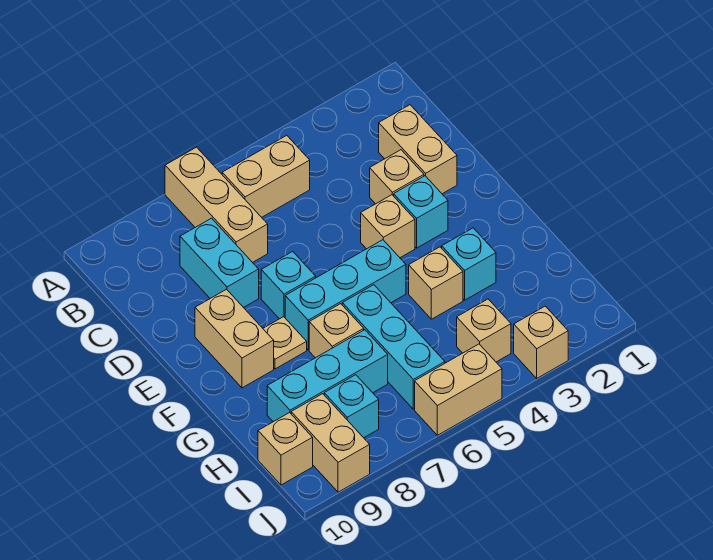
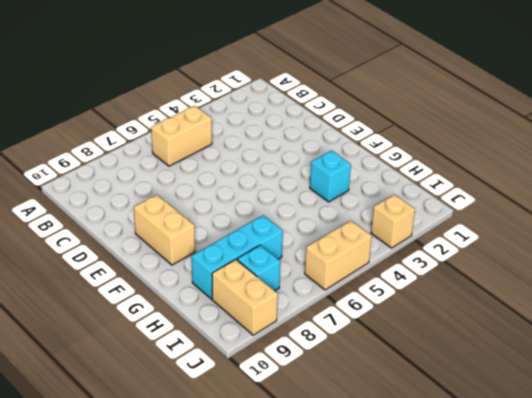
none -> tan brick A7:C7 level 1
none -> tan brick C2:D2 level 1
none -> cyan brick C8:D8 level 1

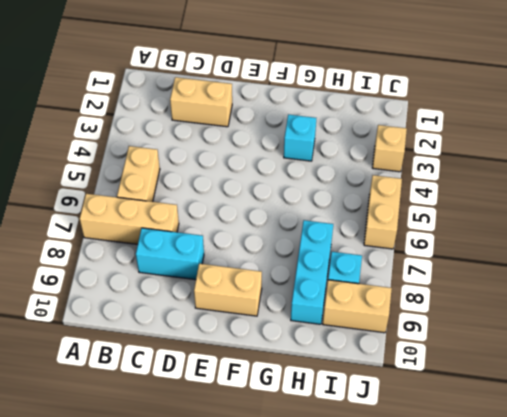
none -> tan brick D3 level 1
none -> cyan brick E3 level 1
none -> tan brick E4 level 1

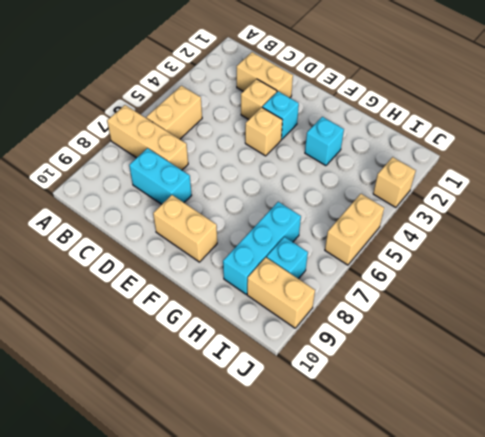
none -> cyan brick E7 level 1
none -> cyan brick F5:F7 level 1
none -> tan plate F8 level 1

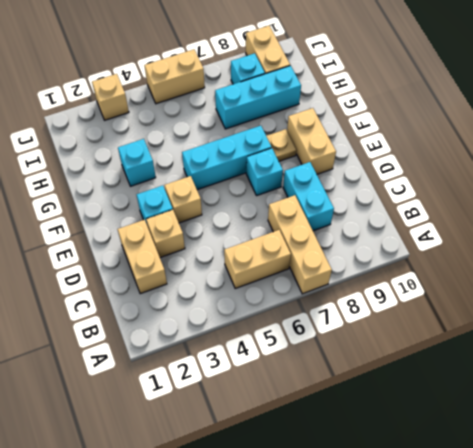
none -> tan brick G4 level 1
none -> cyan brick G6:I6 level 1
none -> tan brick G7 level 1

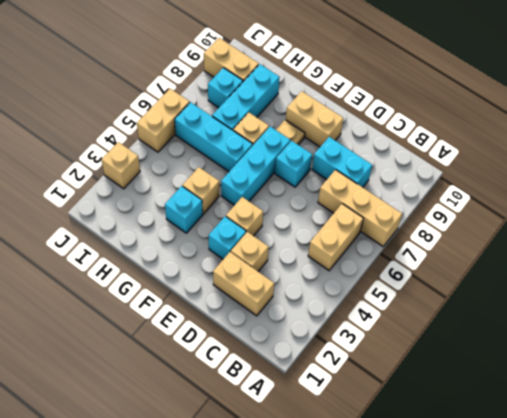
none -> tan brick I4 level 1
none -> tan brick I10 level 1

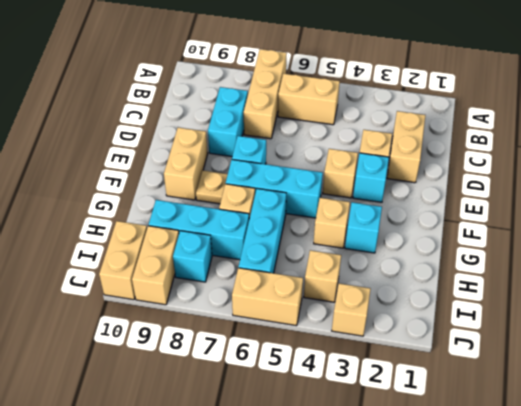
tan brick I10:J10 level 1 -> tan brick I10 level 1

